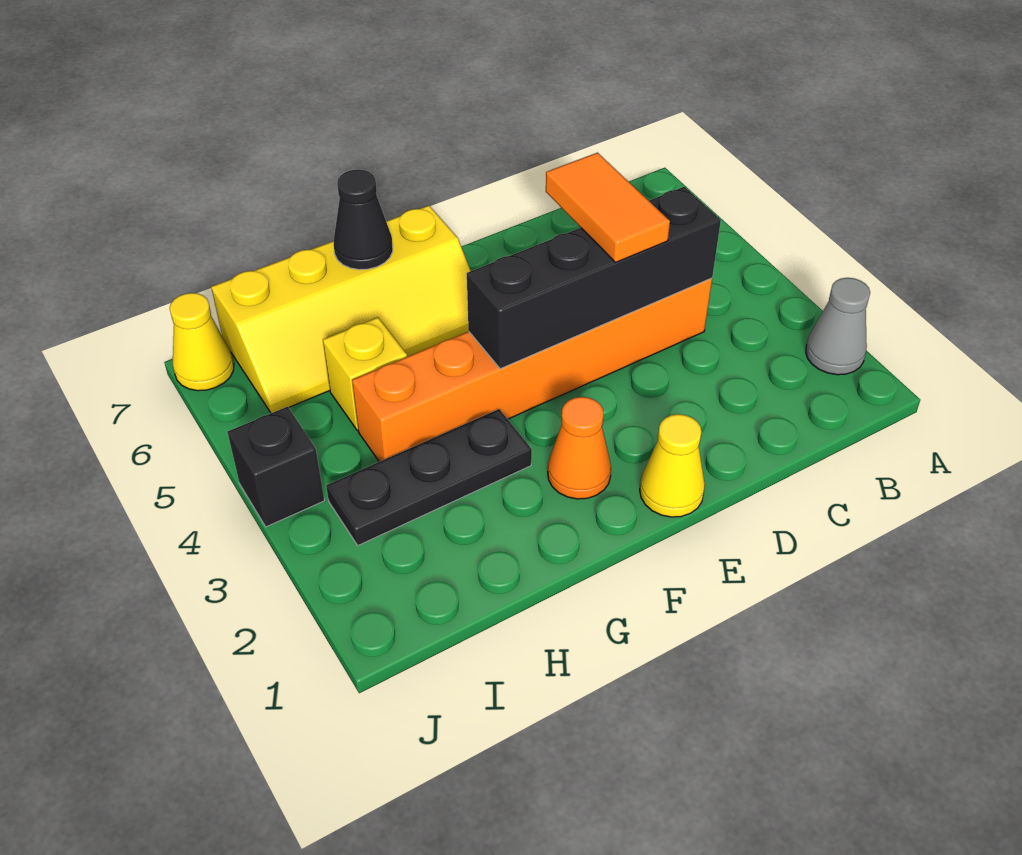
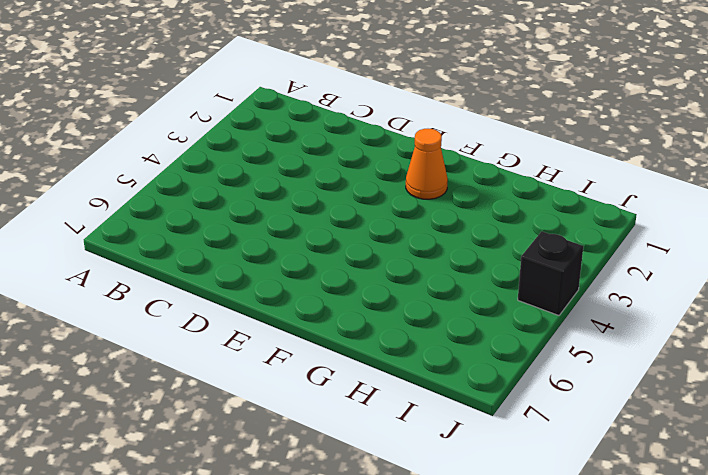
none -> grey cone A2 level 1
none -> orange brick C4:H4 level 1
none -> yellow cone E1 level 1

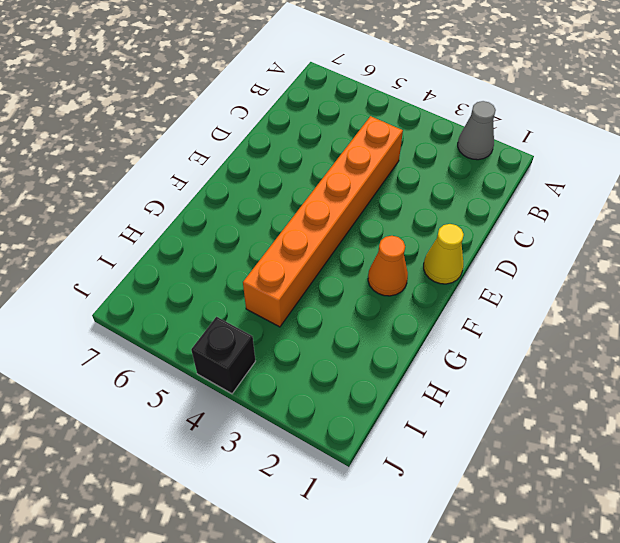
none -> yellow slope F6:I7 level 1 top 7
none -> black plate G3:I3 level 1
none -> yellow brick H5 level 1

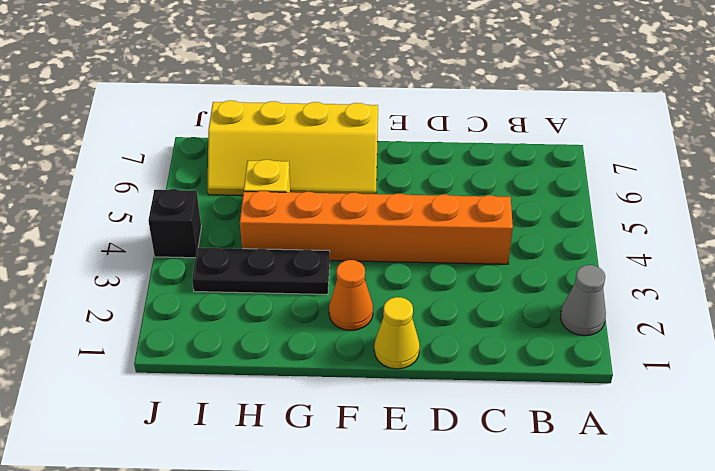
none -> yellow cone J7 level 1
none -> black brick C4:F4 level 2
none -> black cone G7 level 2

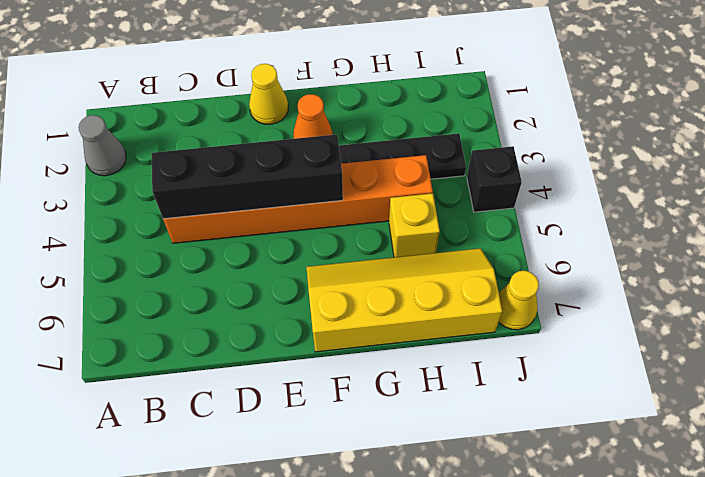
none -> black cone G7 level 2
none -> orange tile D4:D5 level 3

